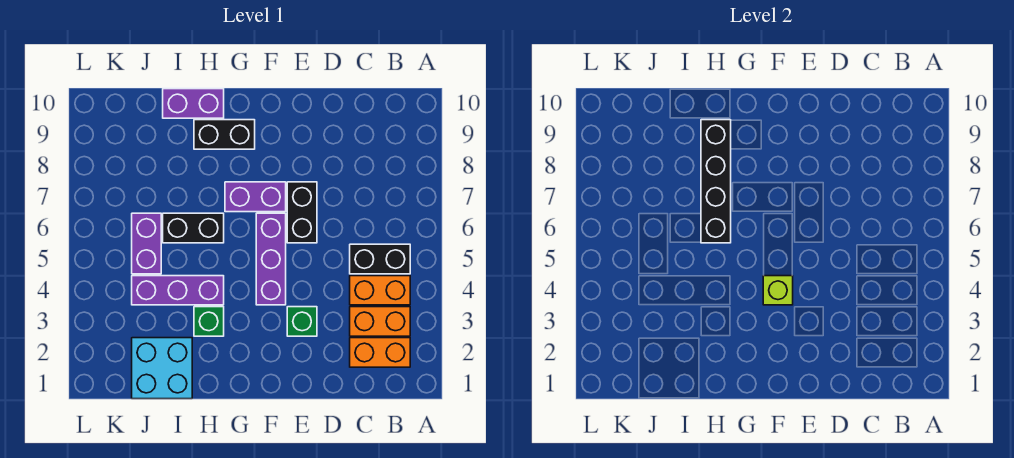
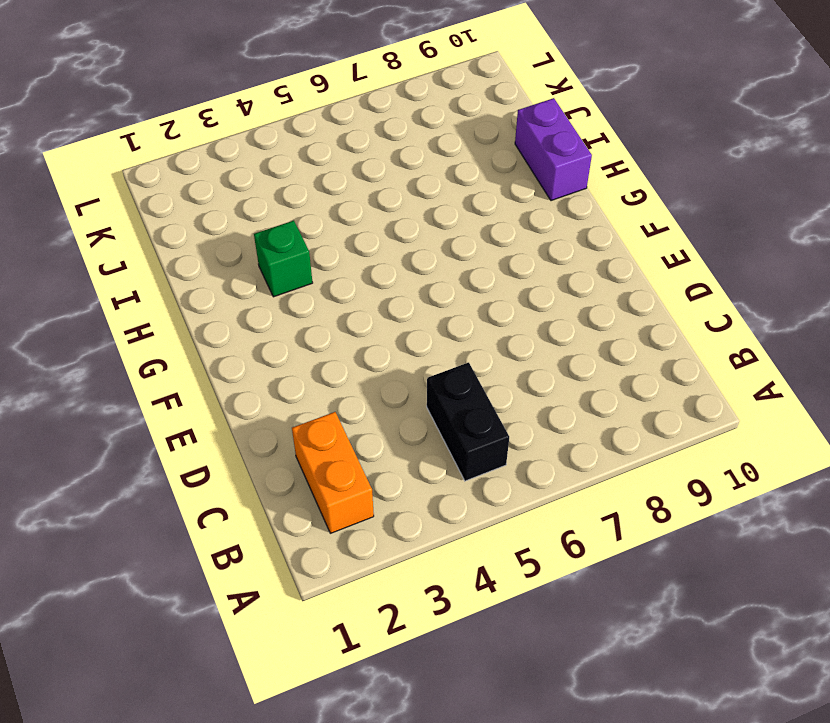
none -> orange brick B3:C3 level 1
none -> orange brick B4:C4 level 1
none -> green brick E3 level 1

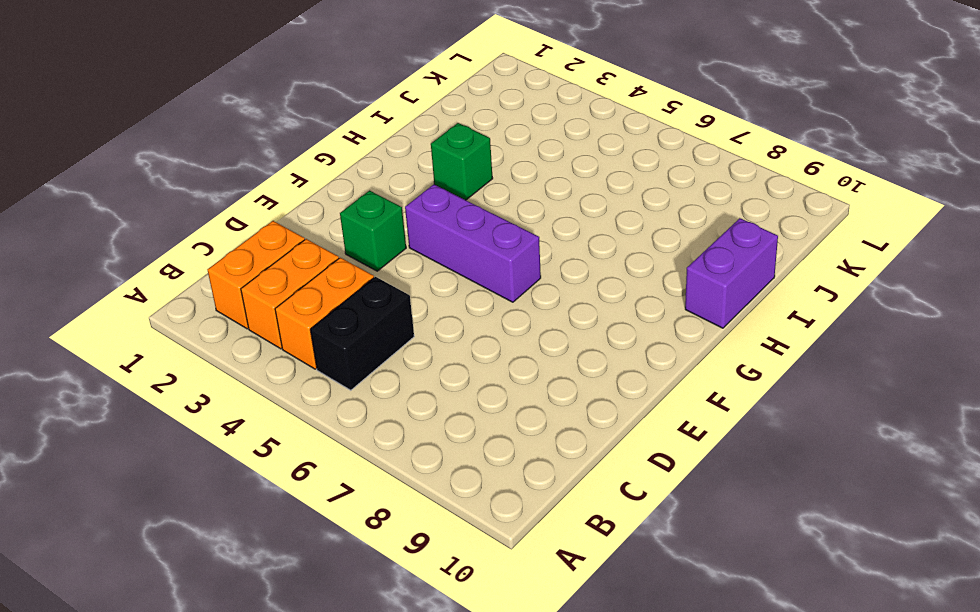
none -> black brick E6:E7 level 1
none -> purple brick F7:G7 level 1
none -> black brick G9:H9 level 1

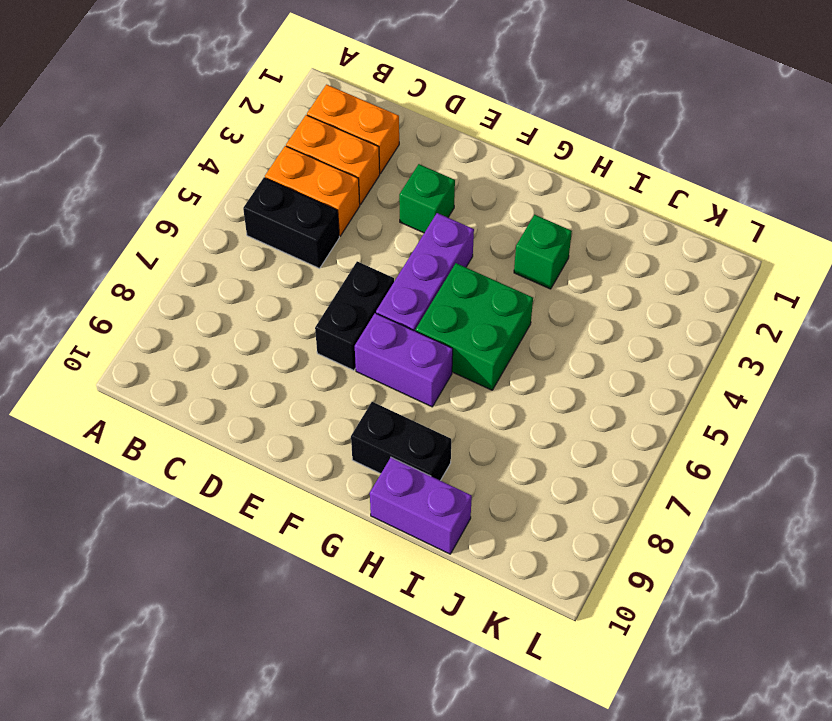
green brick G5:H6 level 1 -> black brick H6:I6 level 1
none -> purple brick H4:J4 level 1
none -> cyan brick I1:J2 level 1
none -> purple brick J5:J6 level 1

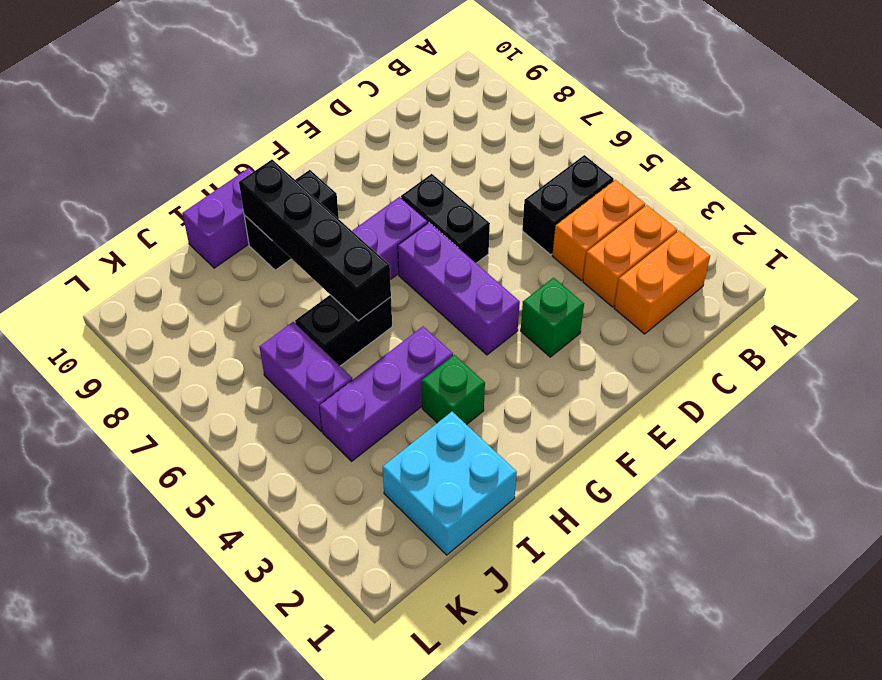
none -> lime brick F4 level 2

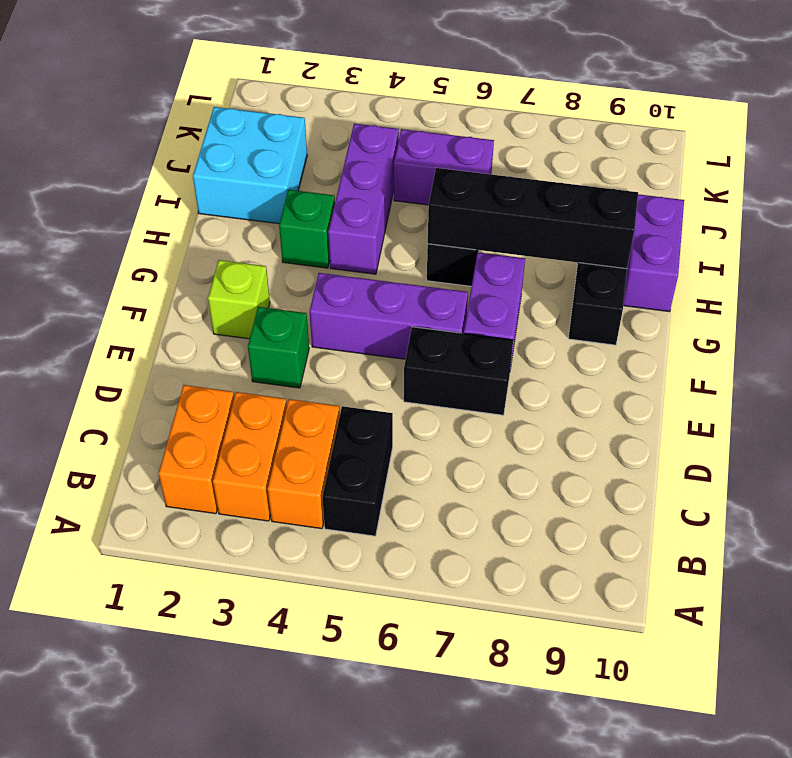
lime brick F2 level 1 -> lime brick F4 level 2

